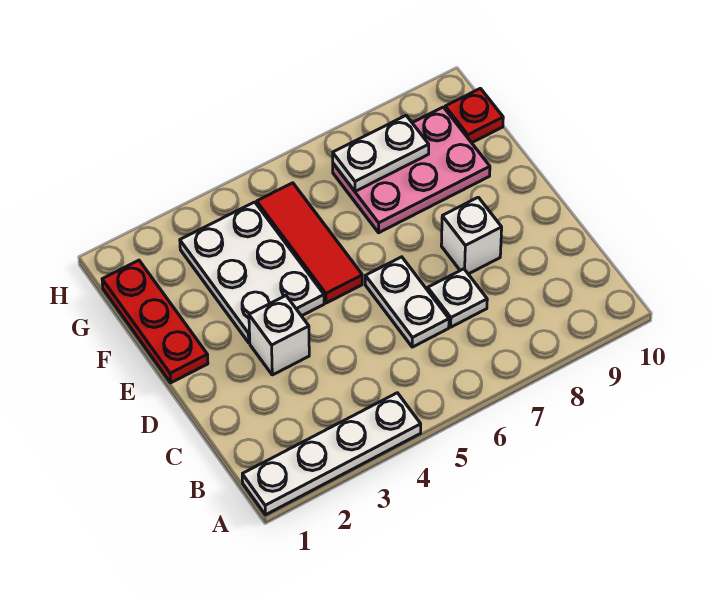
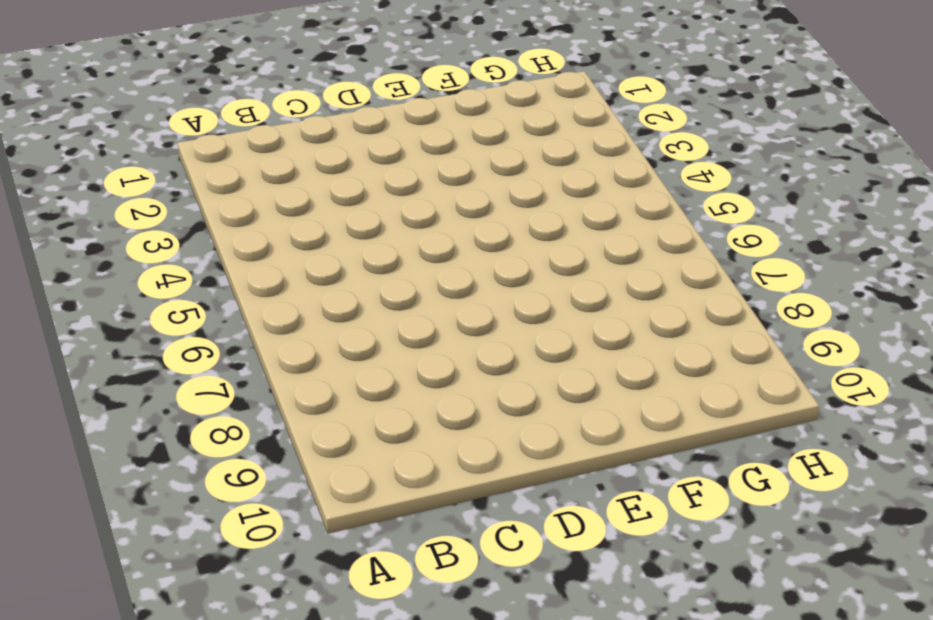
none -> white plate A1:A4 level 1
none -> white plate C6:D6 level 1

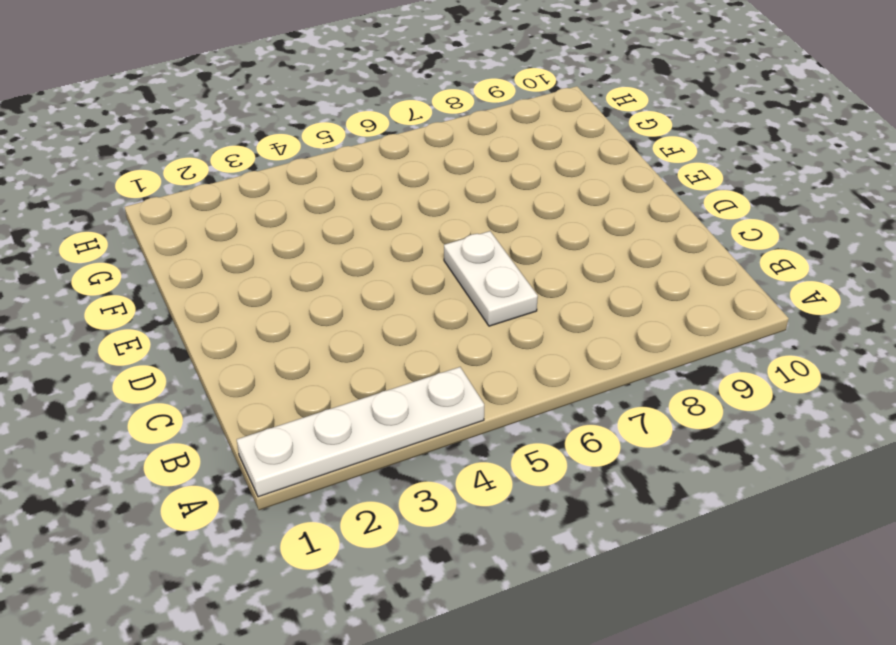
none -> white plate C7 level 1
none -> white brick D3 level 1

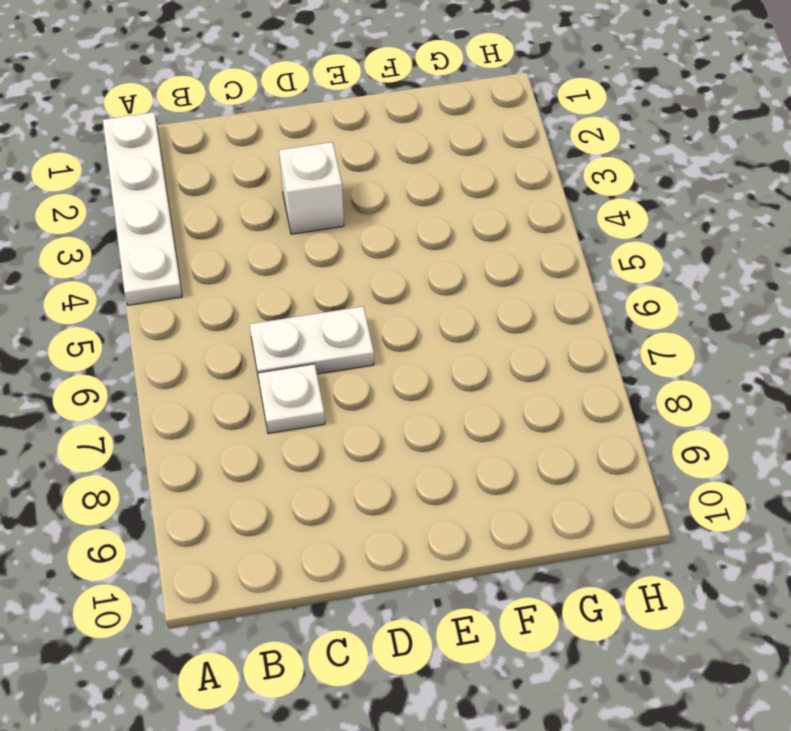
none -> white brick D8 level 1
none -> red plate E1:G1 level 1

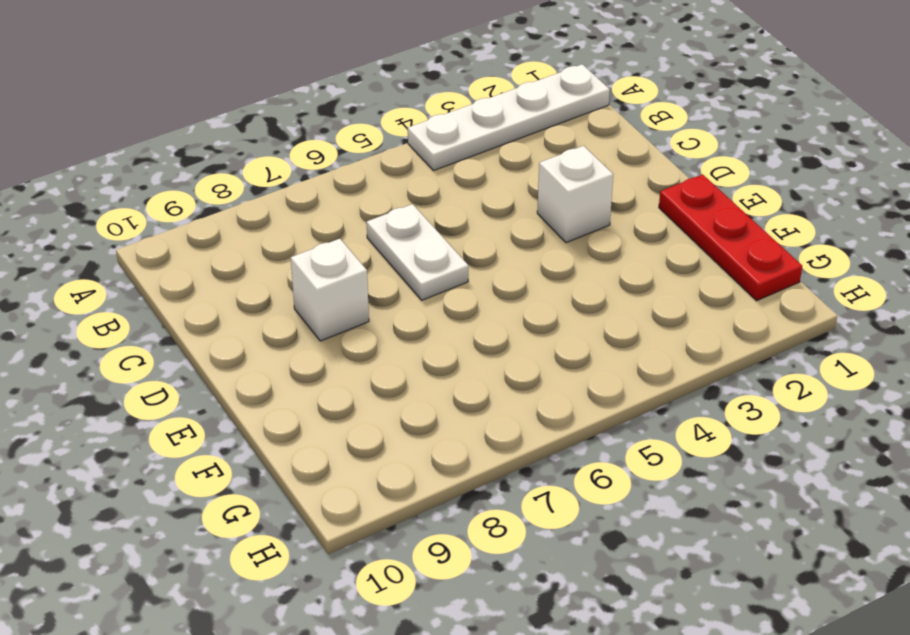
none -> white plate C7 level 1
none -> white plate E3:G4 level 1

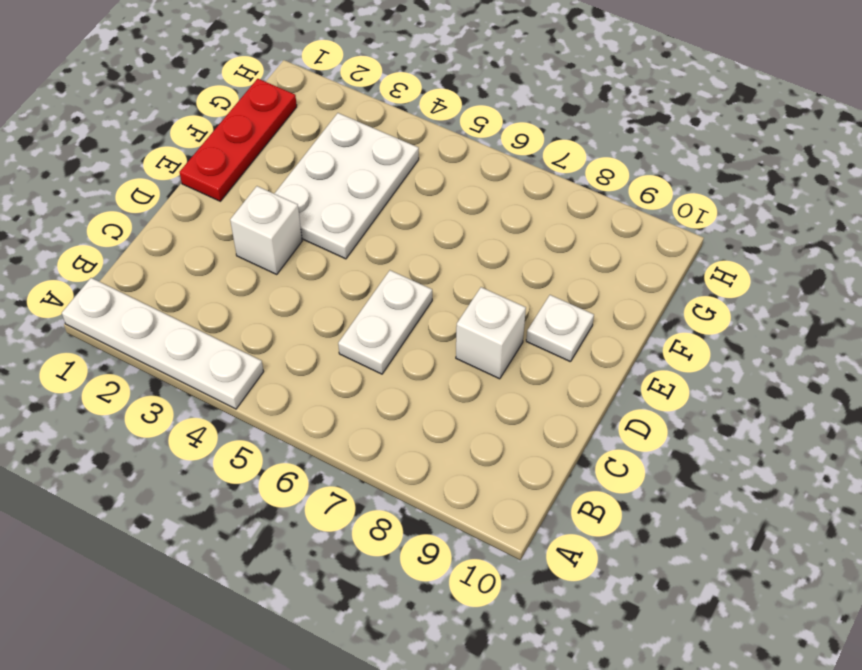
white plate E9 level 1 -> white plate C7 level 1
none -> red tile E5:G5 level 1
none -> pink plate F7:G9 level 1

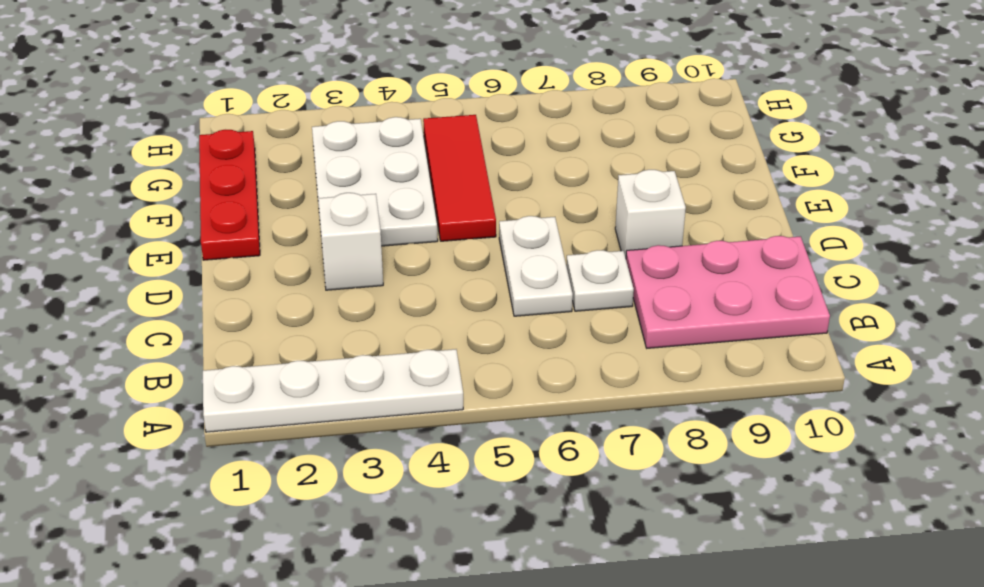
pink plate B8:C10 level 1 -> pink plate F7:G9 level 1
none -> red plate G10 level 1
none -> white plate G7:G8 level 2

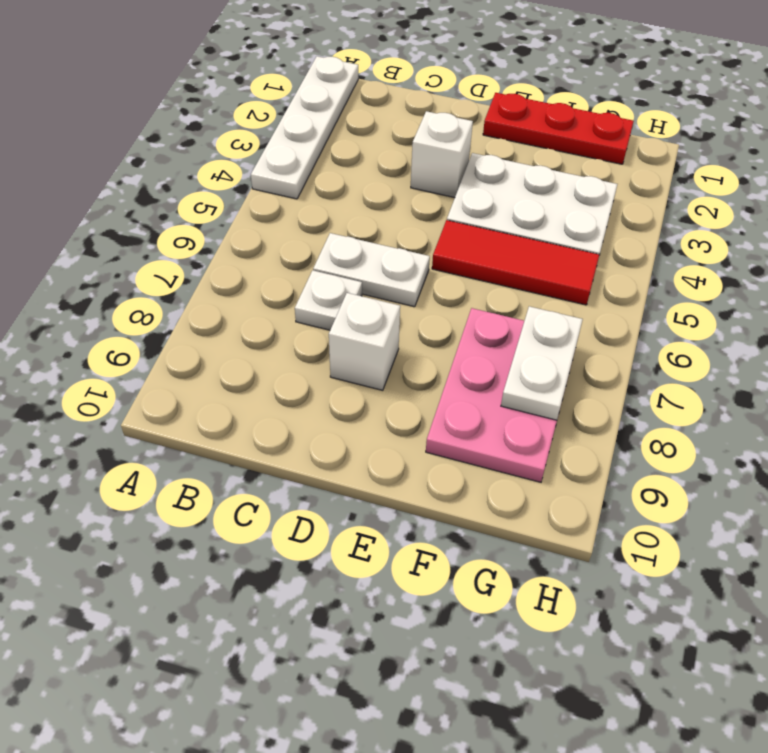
none -> red plate G10 level 1

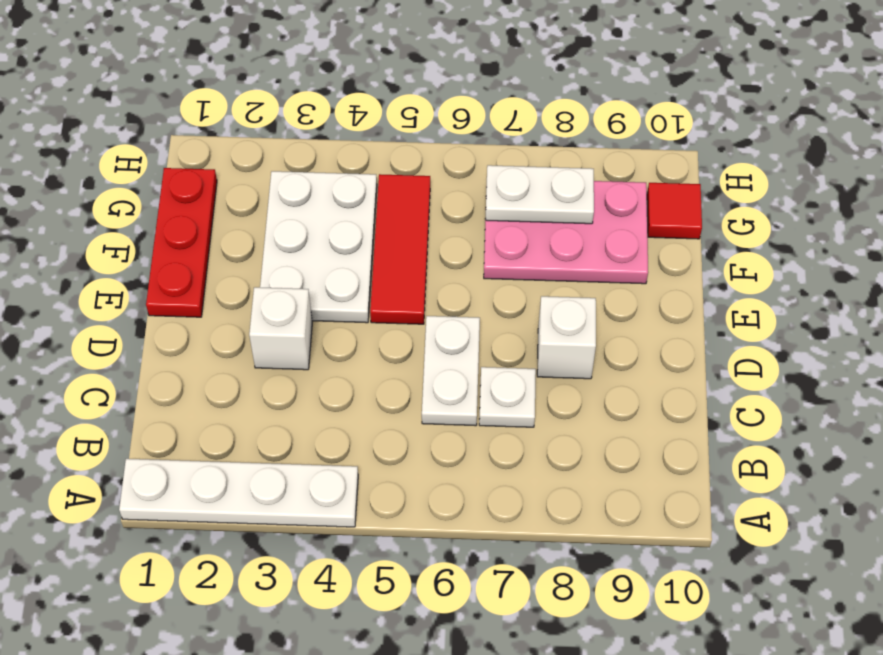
red tile G10 level 1 -> red plate G10 level 1

